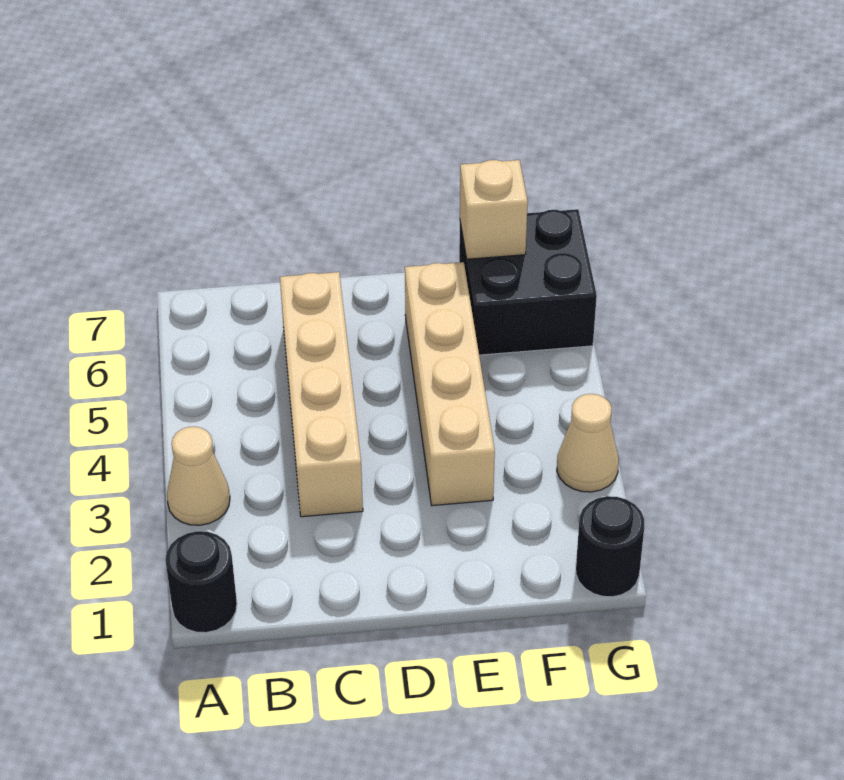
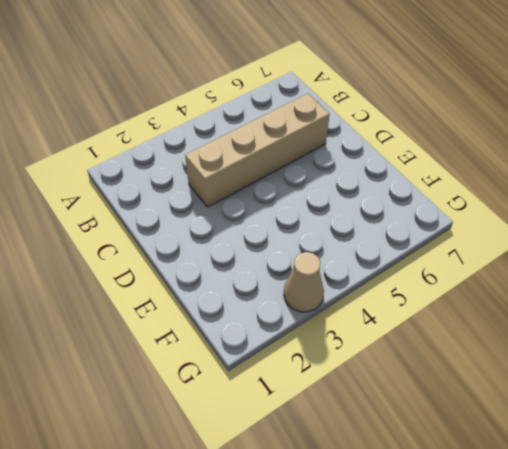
none -> black round brick A1 level 1
none -> tan cone A3 level 1

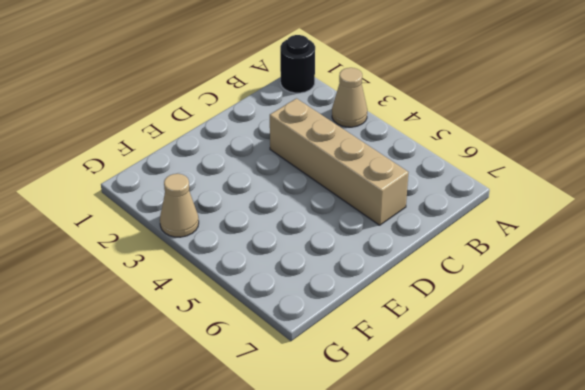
none -> tan brick E3:E6 level 1
none -> black brick F6:G7 level 1

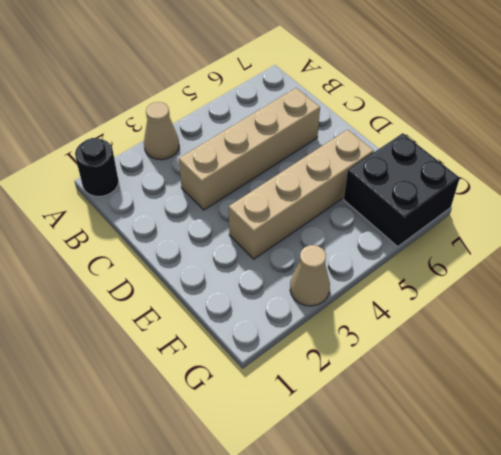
none -> black round brick G1 level 1
none -> tan brick F7 level 2

